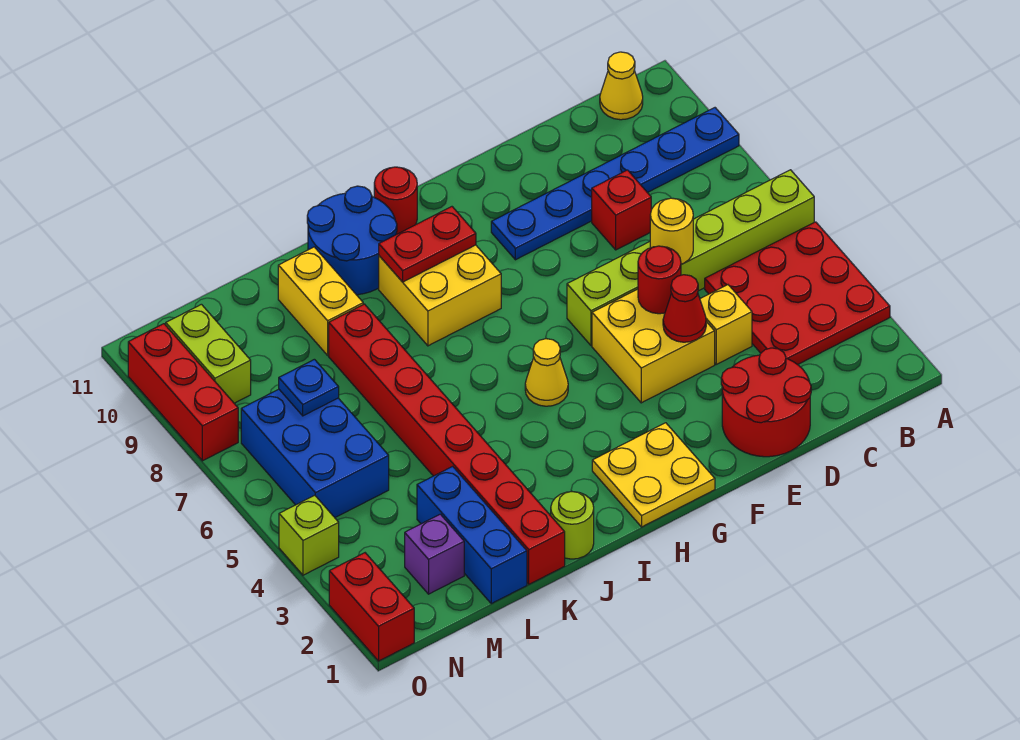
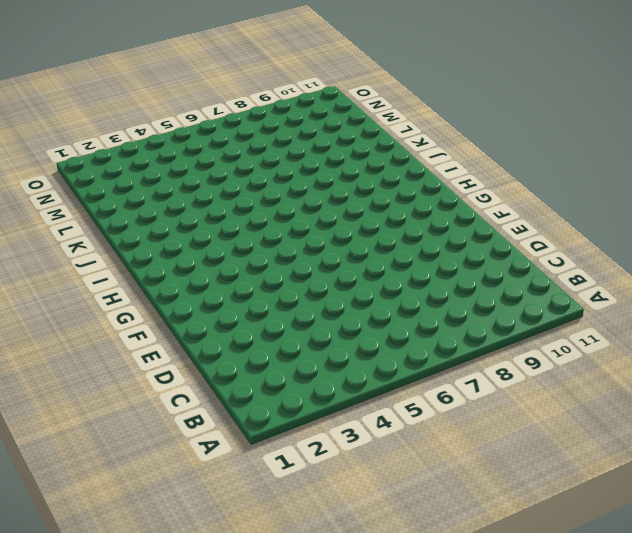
none -> red plate A3:C5 level 1
none -> lime brick A6:F6 level 1
none -> blue plate A9:F9 level 1

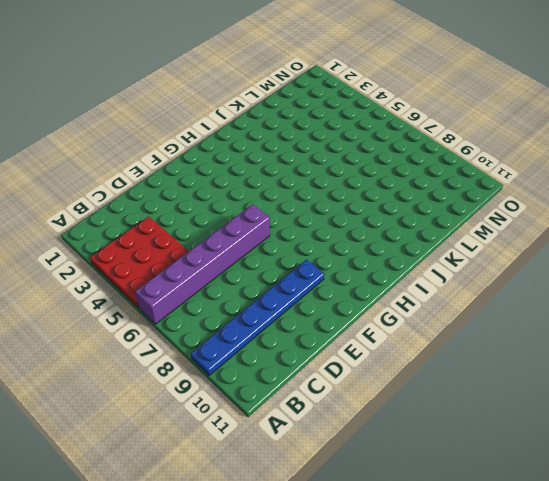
purple brick A6:F6 level 1 -> lime brick A6:F6 level 1
none -> yellow cone B11 level 1
none -> red round brick D1:E2 level 1
none -> yellow brick D4 level 1

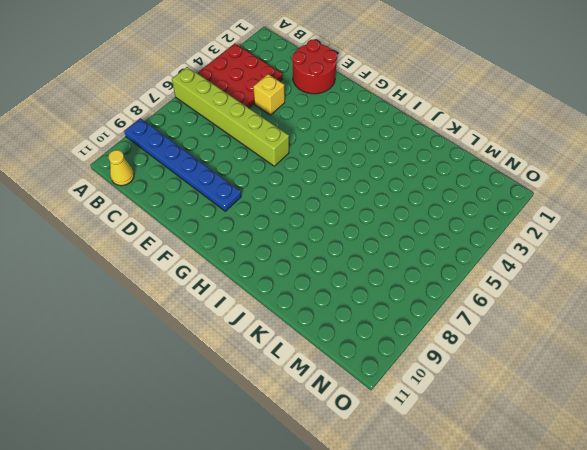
none -> red brick D8 level 1
none -> yellow brick E4:F5 level 1
none -> yellow plate G1:H2 level 1

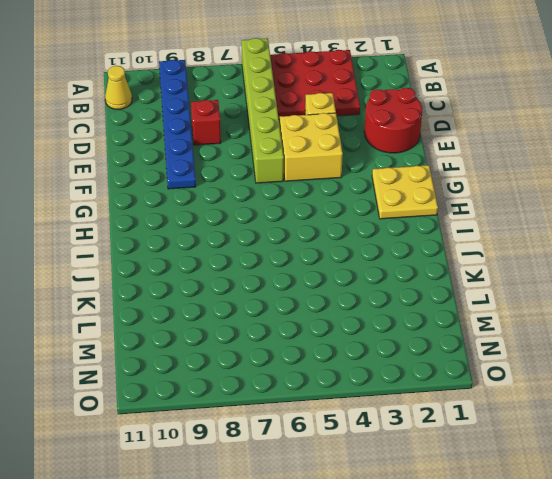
none -> yellow cone H5 level 1
none -> yellow brick H8:I9 level 1
none -> red round brick H11 level 1

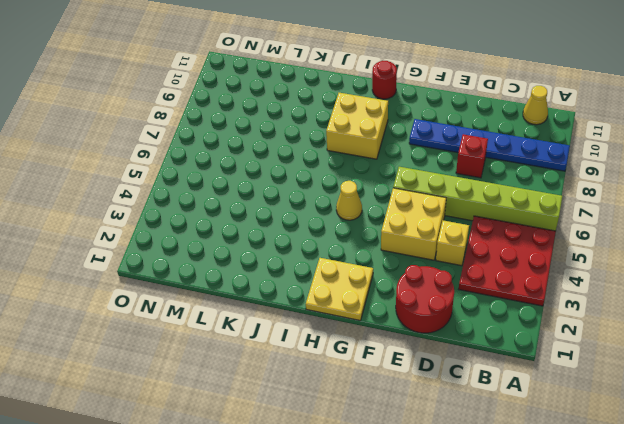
none -> blue round brick I10:J11 level 1
none -> lime round brick J1 level 1
none -> red brick K1:K8 level 1

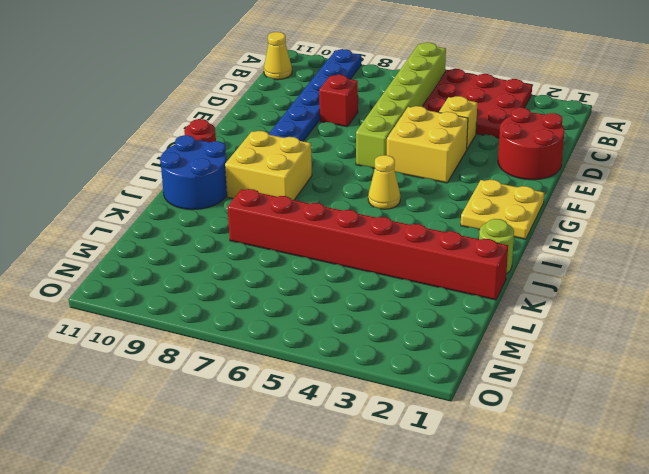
none -> yellow brick K9:K10 level 1
none -> blue brick L1:L3 level 1
none -> purple brick M2 level 1

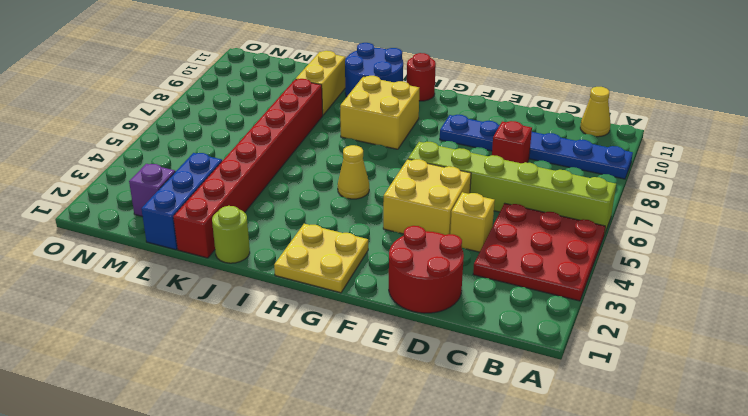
none -> blue brick M5:N7 level 1
none -> lime brick N9:N10 level 1
none -> red brick O1:O2 level 1

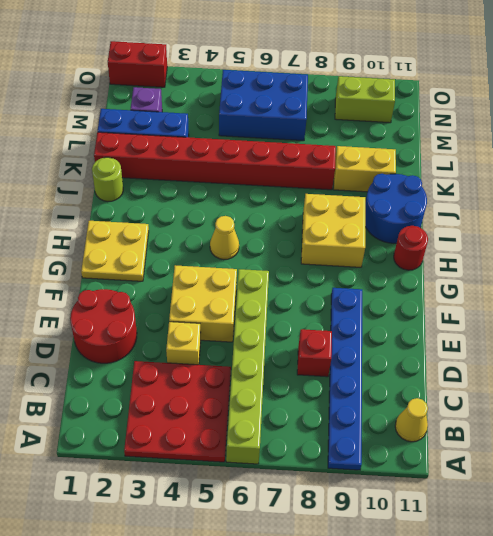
none -> lime brick O4 level 1
none -> red brick O8:O10 level 1
none -> yellow round brick D6 level 2

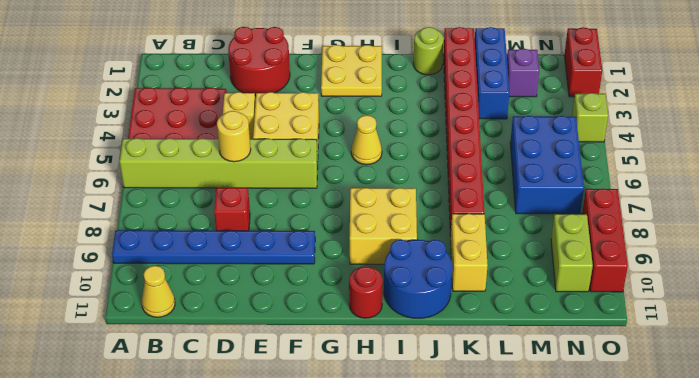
none -> red cone E4 level 2
none -> red round brick E5 level 2
none -> red plate H9:I9 level 2

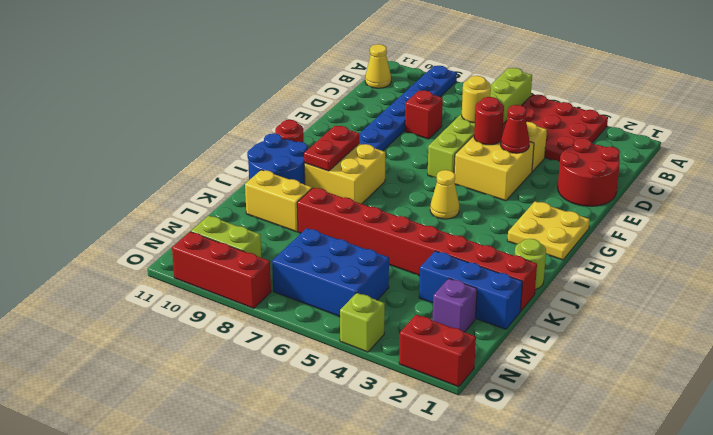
none -> blue plate M7 level 2

